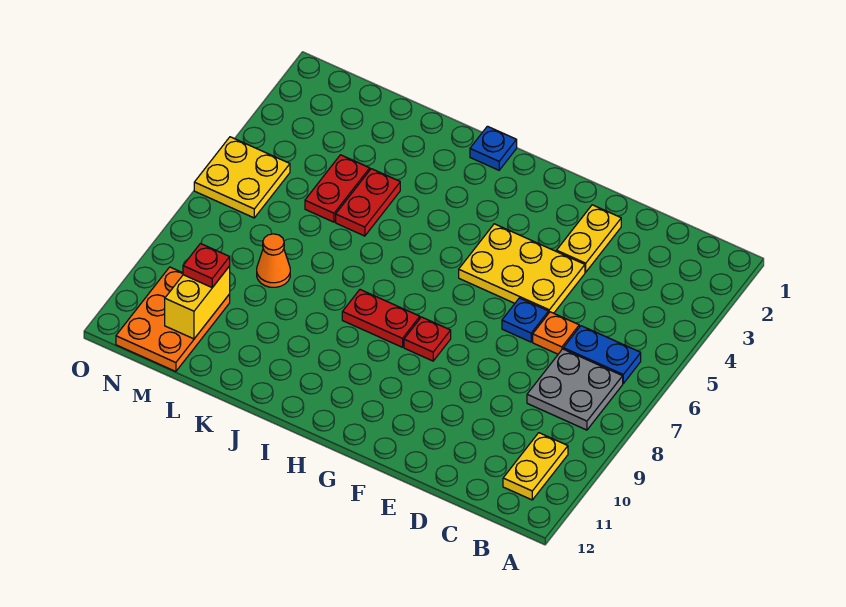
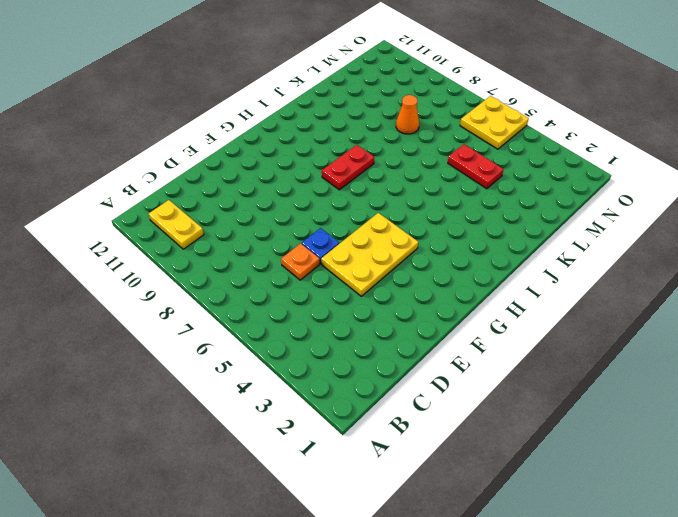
none -> blue plate B6:C6 level 1
none -> grey plate B7:C8 level 1
none -> yellow plate E2:E3 level 1

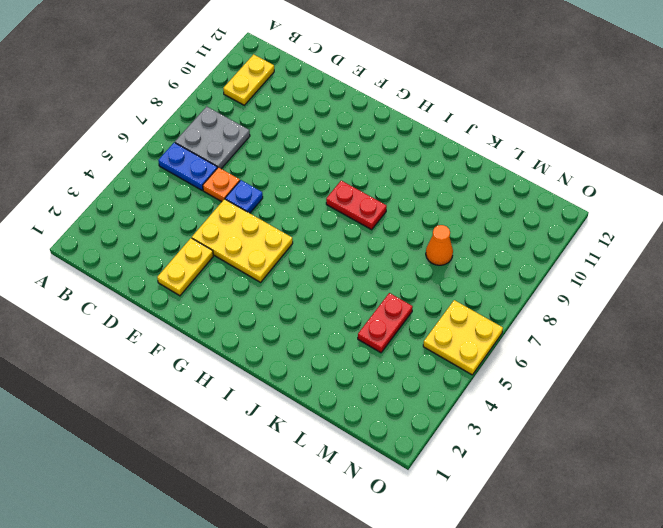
none -> red plate G8 level 1
none -> blue plate I1 level 1
none -> red plate K4:K5 level 1

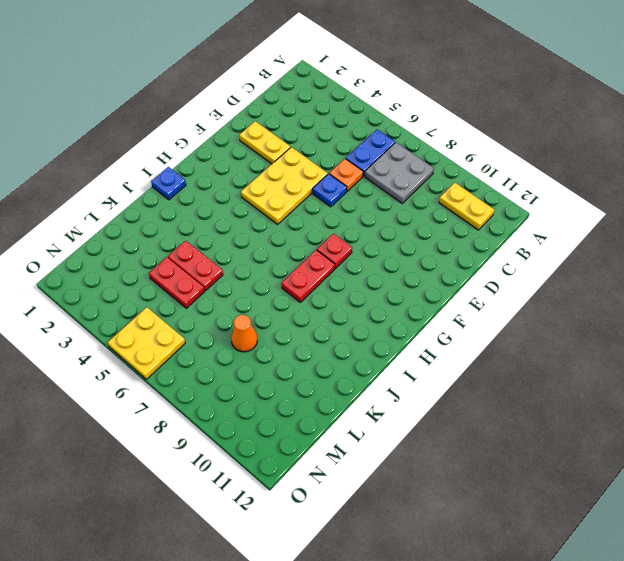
none -> orange plate M10:N12 level 1
none -> yellow brick M10:M11 level 2
none -> red plate M10 level 3

